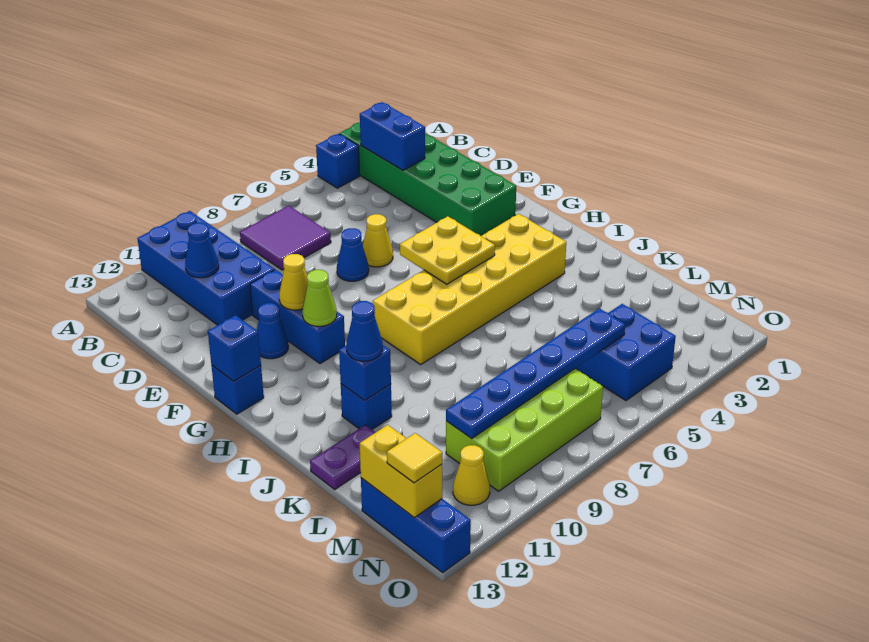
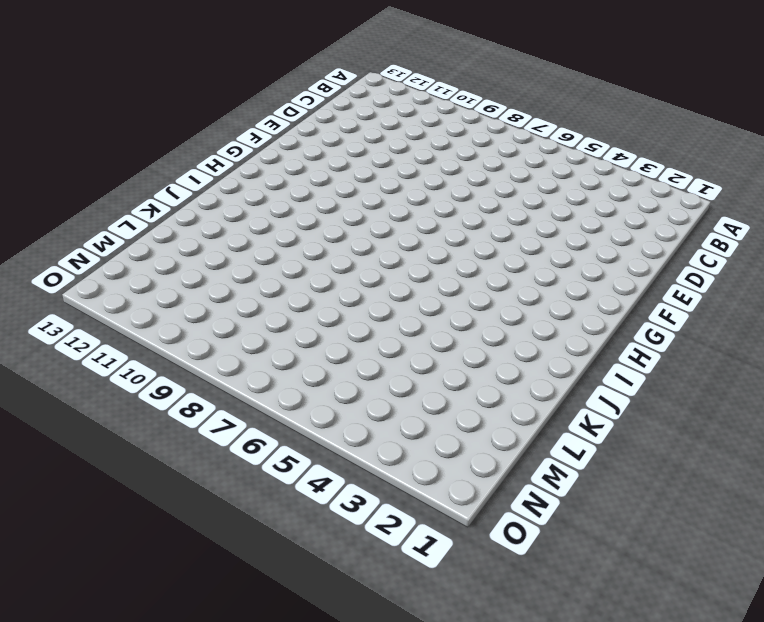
none -> green brick A2:F3 level 1
none -> blue brick A4 level 1
none -> blue brick A10:D11 level 1

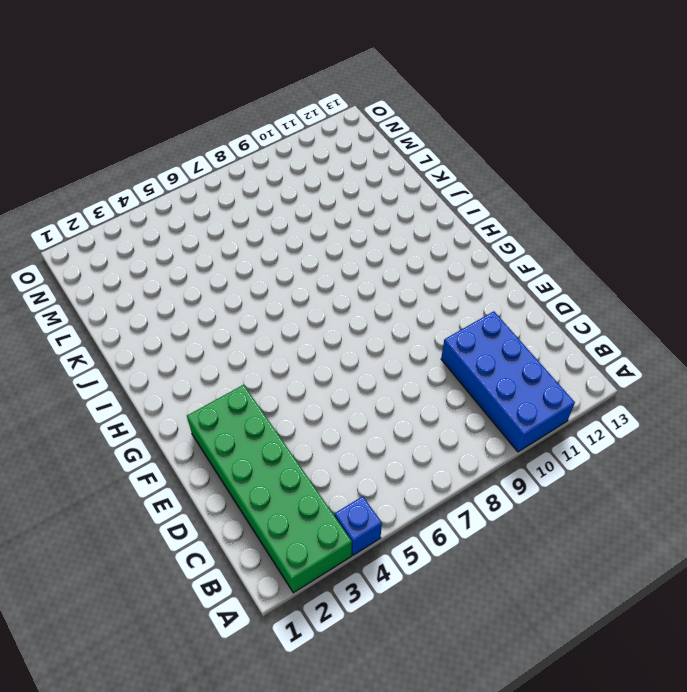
none -> purple tile B7:C8 level 1
none -> yellow cone E6 level 1
none -> blue cone E7 level 1

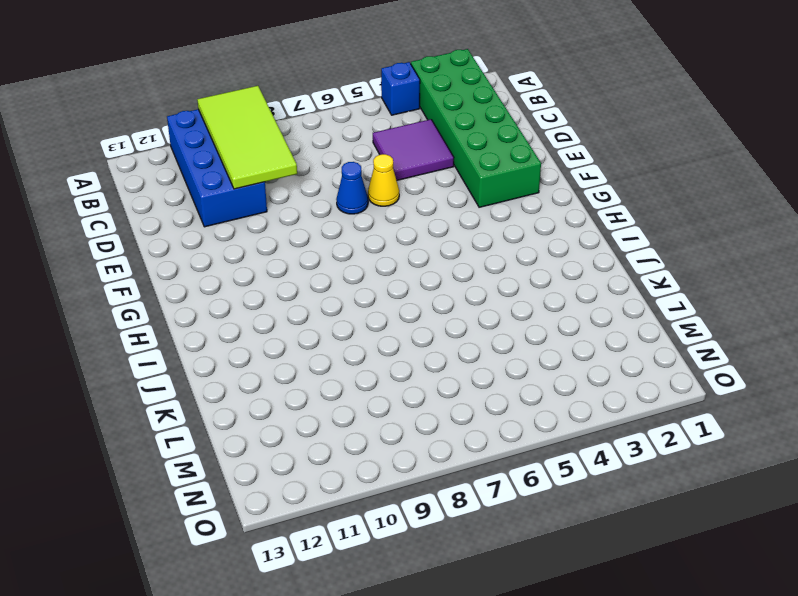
lime tile A9:D10 level 2 -> none
purple tile C4:D5 level 1 -> purple tile B7:C8 level 1
none -> blue brick E10:G10 level 1
none -> blue cone F11 level 1
none -> blue brick G13 level 1

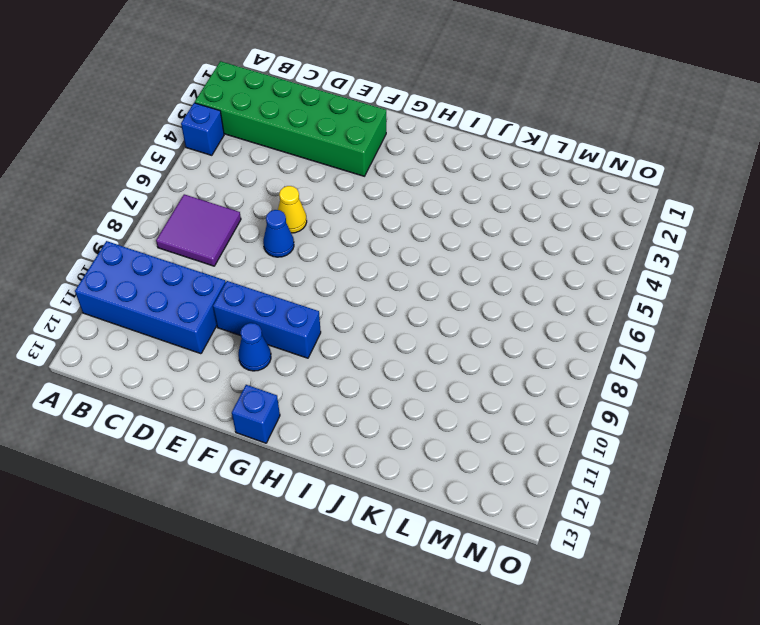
none -> yellow brick H3:I8 level 1
none -> blue brick J11 level 1
none -> purple plate K12:K13 level 1

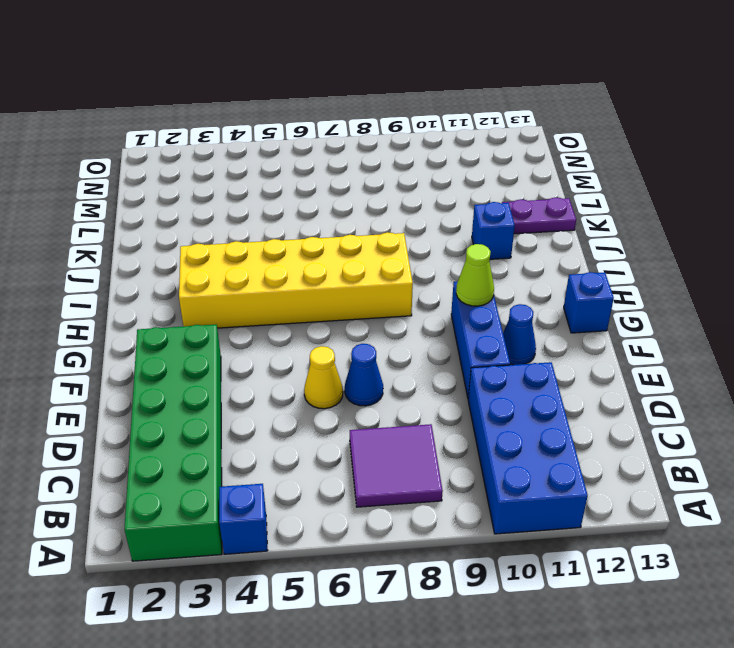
none -> blue brick M4:N5 level 1
none -> lime brick M7:N10 level 1
none -> blue brick M13:O13 level 1

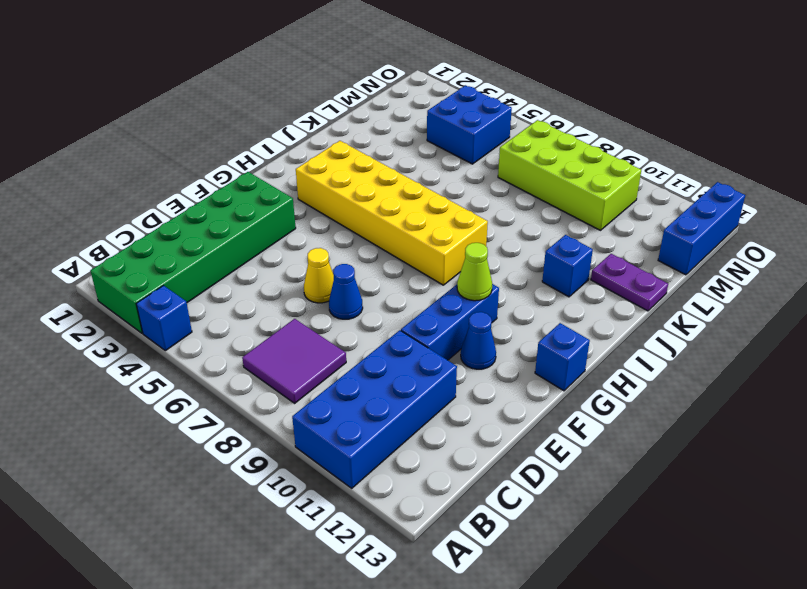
none -> yellow cone N11 level 1
none -> blue brick B3:C3 level 2
none -> blue cone C11 level 2

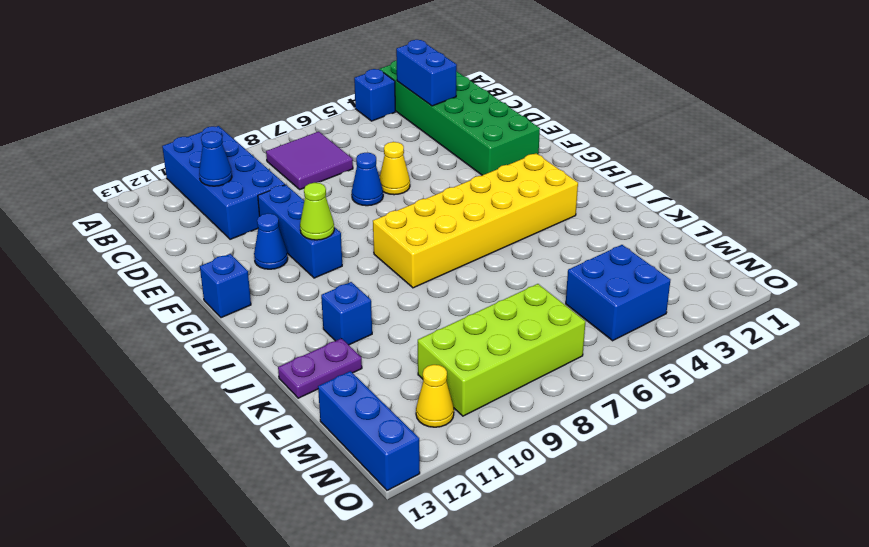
none -> yellow cone F10 level 2
none -> yellow plate G5:H6 level 2
none -> blue brick G13 level 2

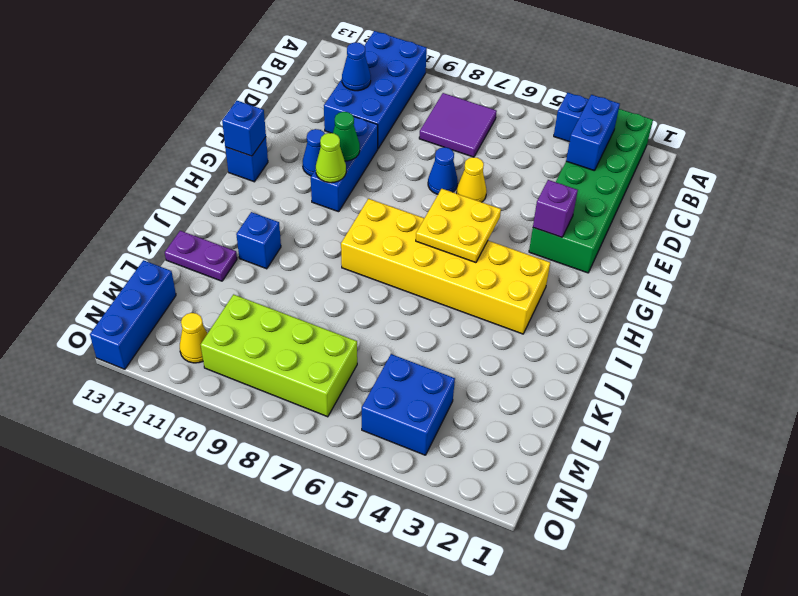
purple brick F3 level 2 -> none
green cone F10 level 2 -> yellow cone F10 level 2
none -> blue brick J11 level 2
none -> blue plate M5:M10 level 2
none -> yellow brick M13:N13 level 2

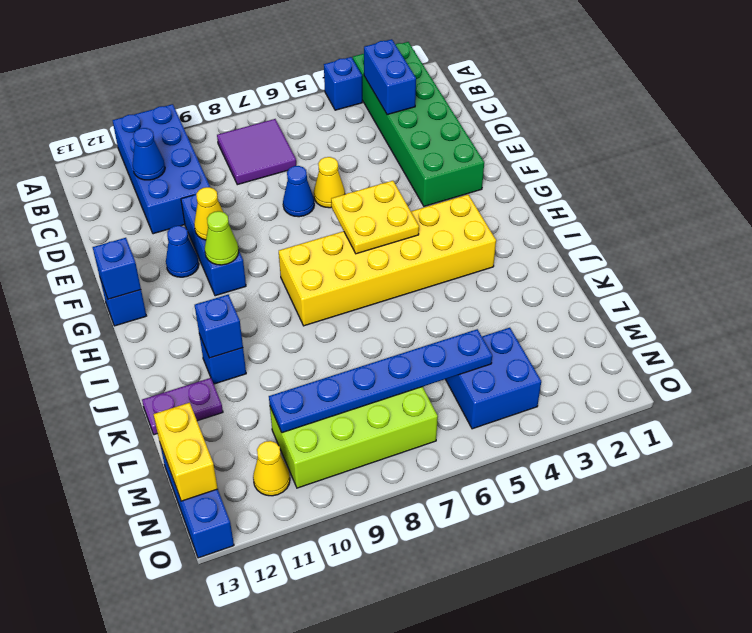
none -> blue cone J11 level 3
none -> yellow tile N13 level 3

